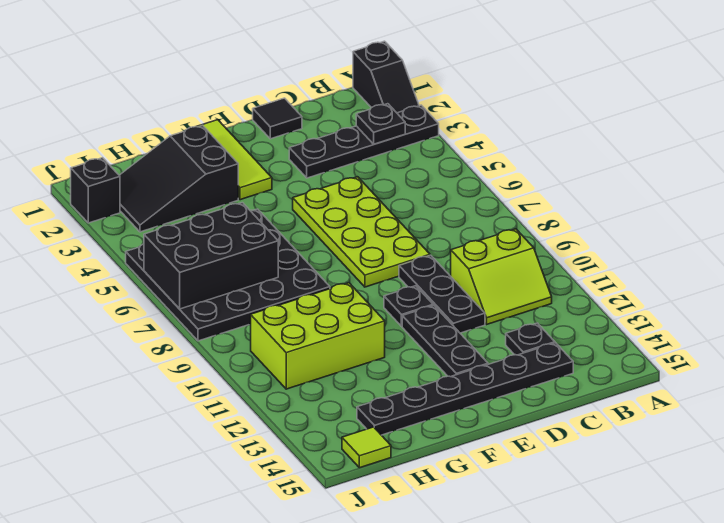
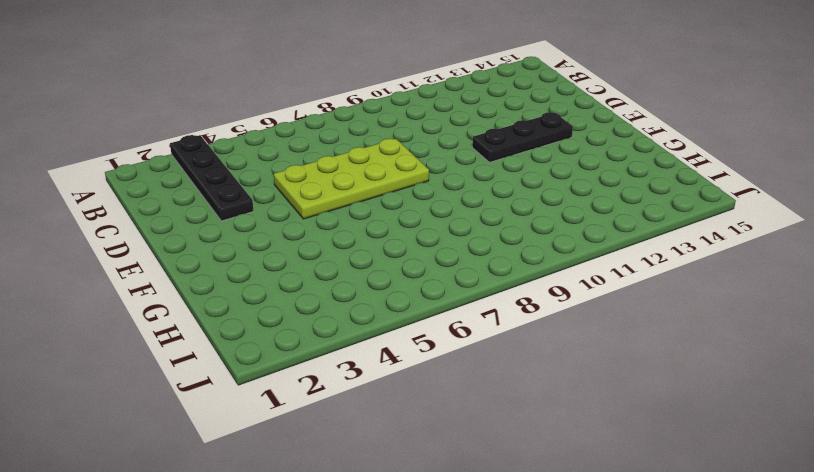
none -> black slope A1:A2 level 1 top 1
none -> lime slope B10:C11 level 1 top 10
none -> black plate C13 level 1

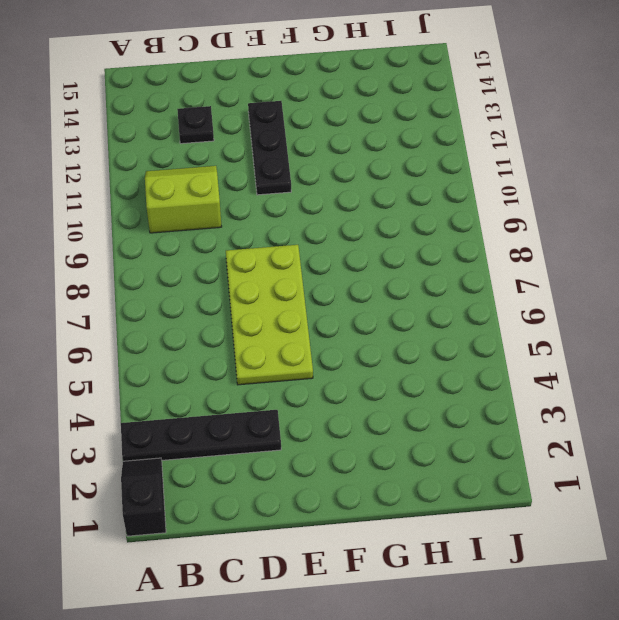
none -> black plate C14:H14 level 1
none -> black tile D1 level 1
none -> black plate D9:D11 level 1

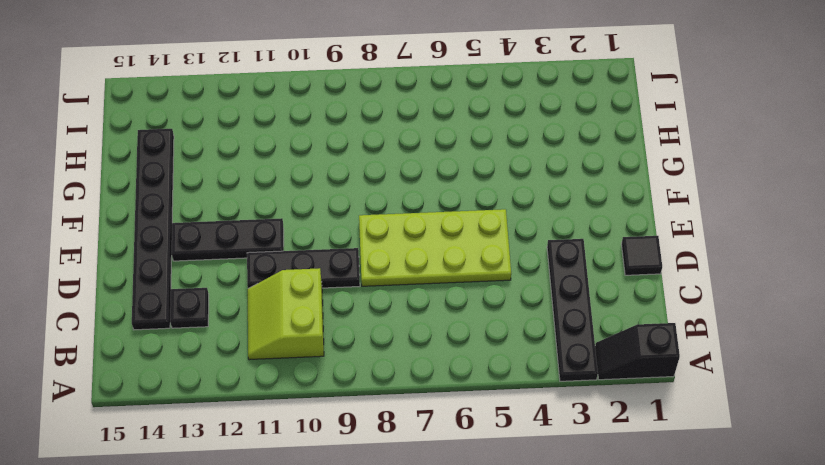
none -> black plate E10 level 1
none -> lime tile F1:F3 level 1
none -> black slope G2:I3 level 1 top G

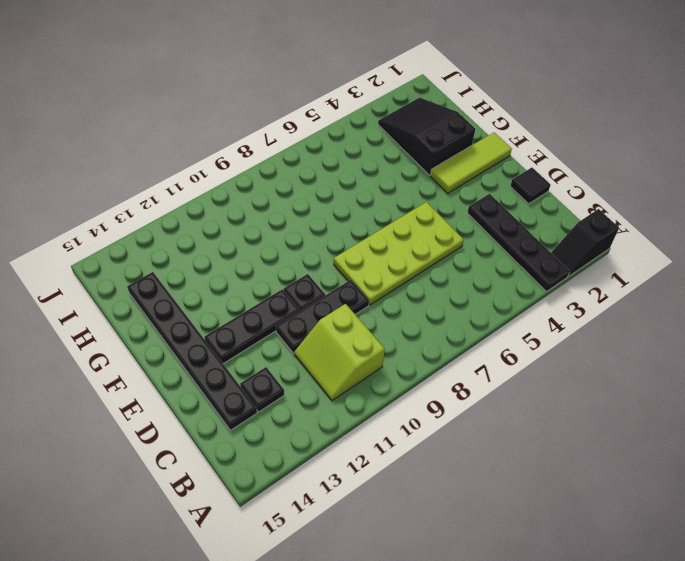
none -> black plate G5:J8 level 1
none -> lime brick G10:I11 level 1
none -> lime tile I15 level 1

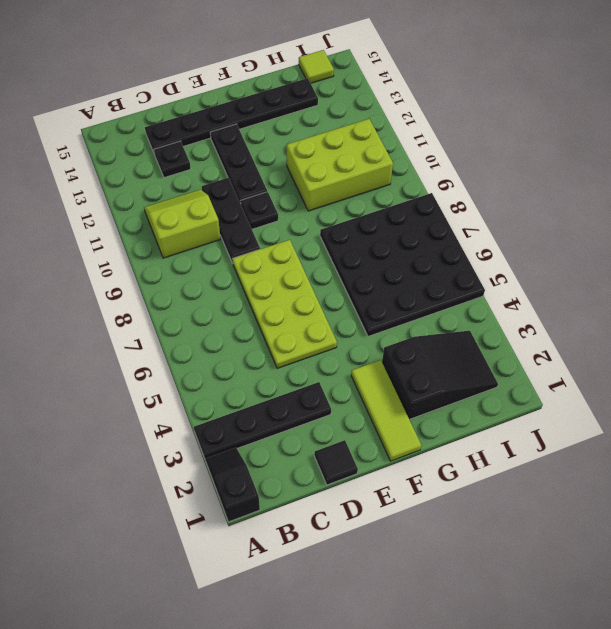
none -> black brick J2 level 1
none -> black plate B3 level 2
none -> black brick H6:J7 level 2

